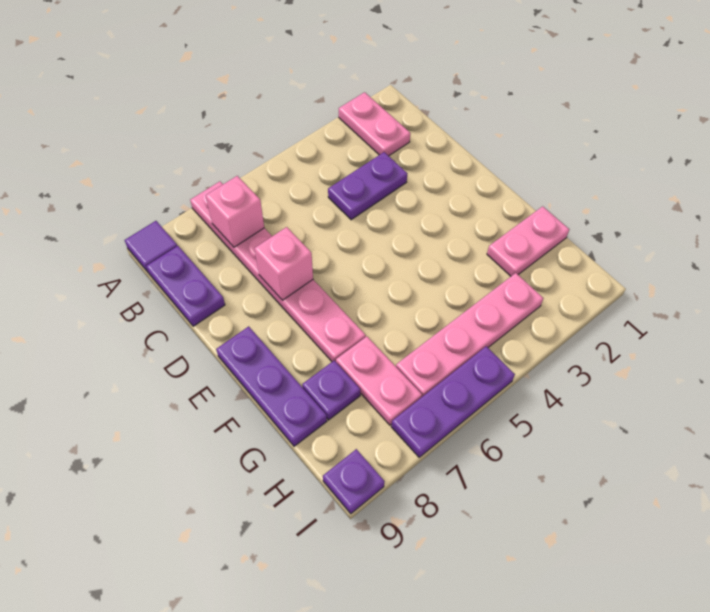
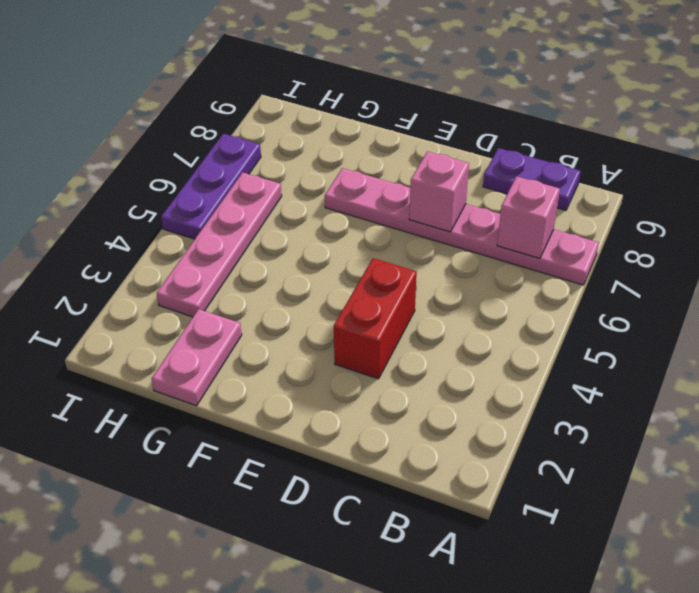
red brick D3:D4 level 1 -> none
none -> pink plate A2:B2 level 1
none -> purple tile A9 level 1
none -> purple plate C3:C4 level 1

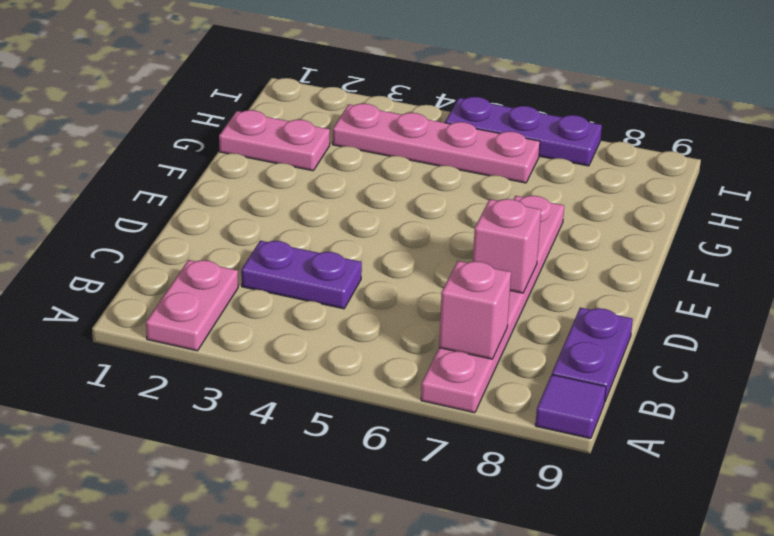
none -> purple plate E9:G9 level 1
none -> pink plate G7:H7 level 1
none -> purple plate G8 level 1

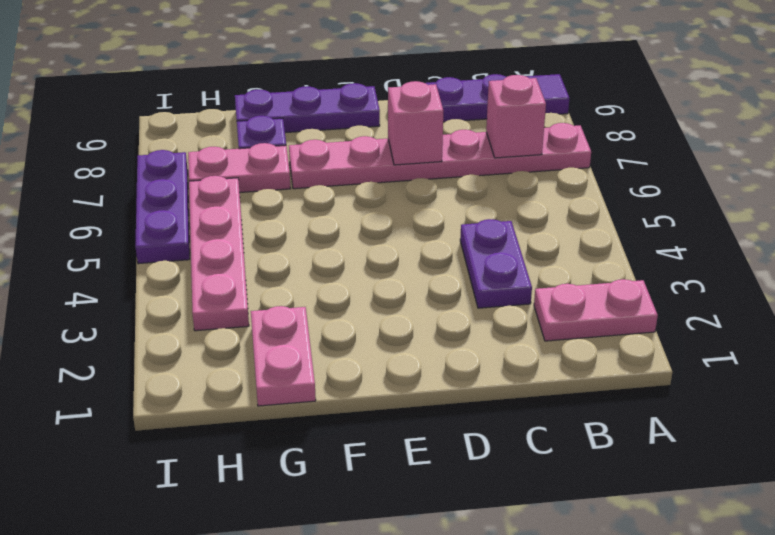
none -> purple plate I9 level 1

